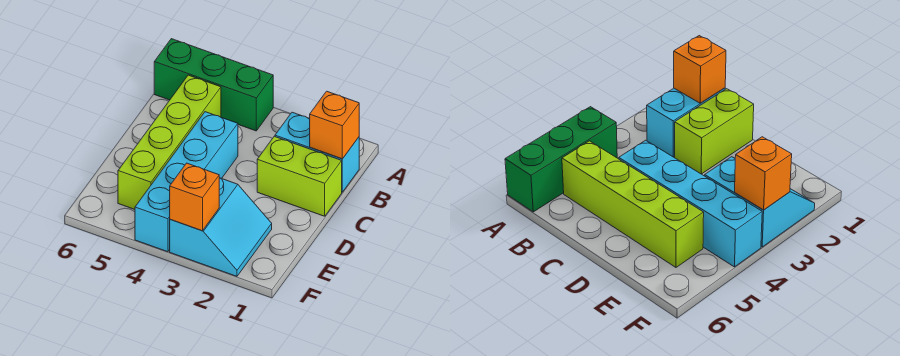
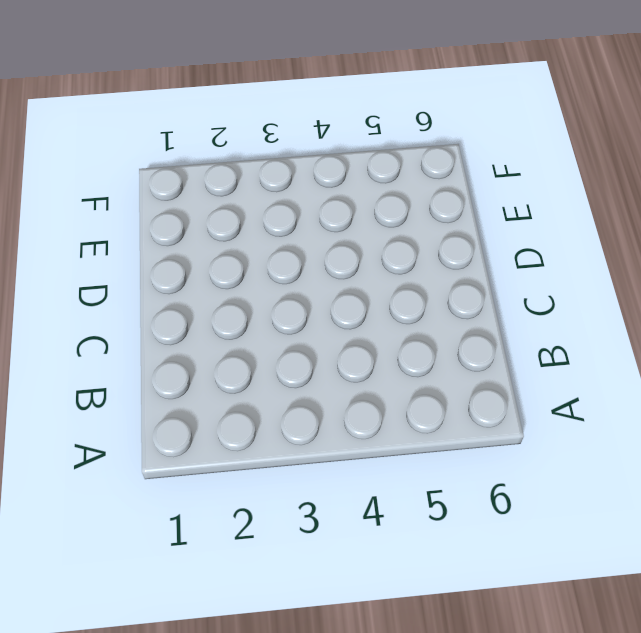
none -> green brick A4:A6 level 1
none -> cyan brick B1:B2 level 1

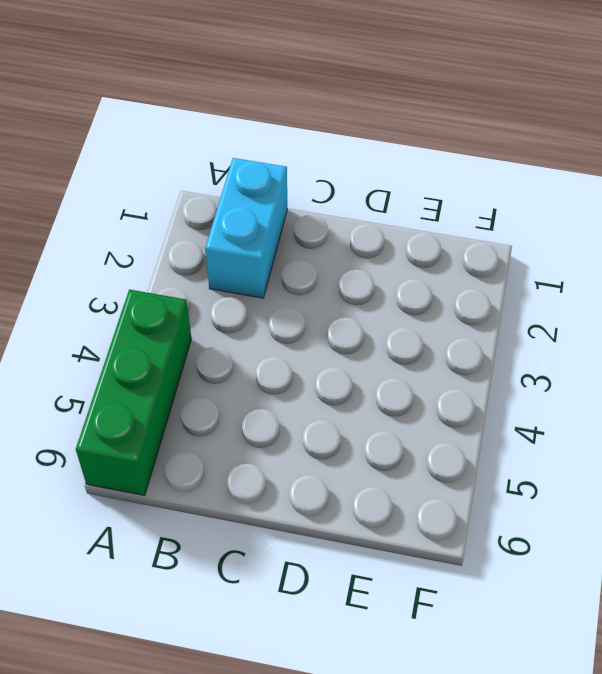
none -> lime brick B5:E5 level 1
none -> lime brick C1:C2 level 1

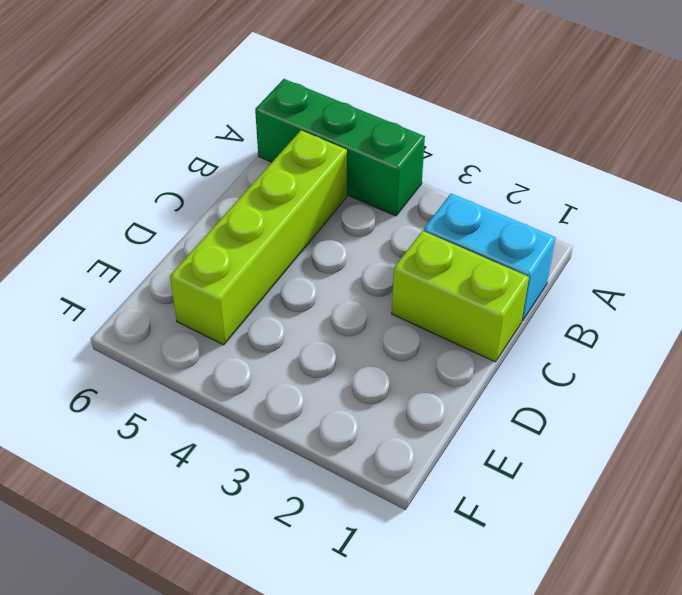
none -> cyan brick C4:F4 level 1
none -> cyan slope E2:F3 level 1 top 3

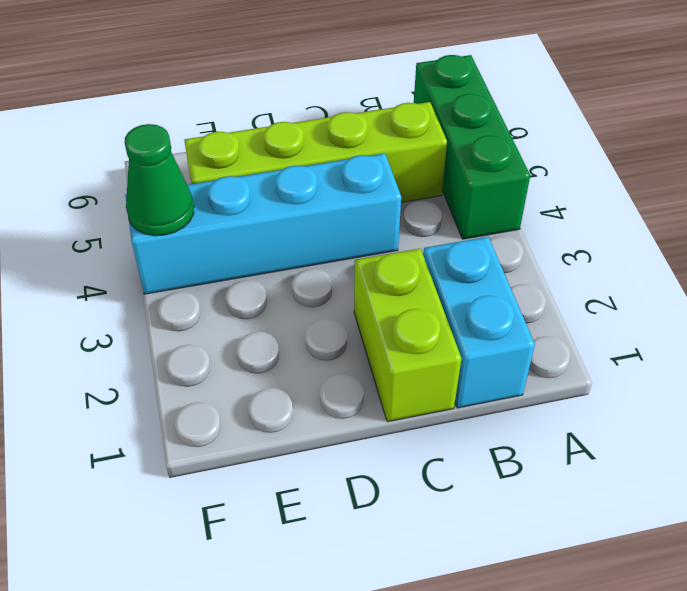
green cone F4 level 2 -> none
none -> cyan slope E2:F3 level 1 top 3
none -> orange brick B1 level 2

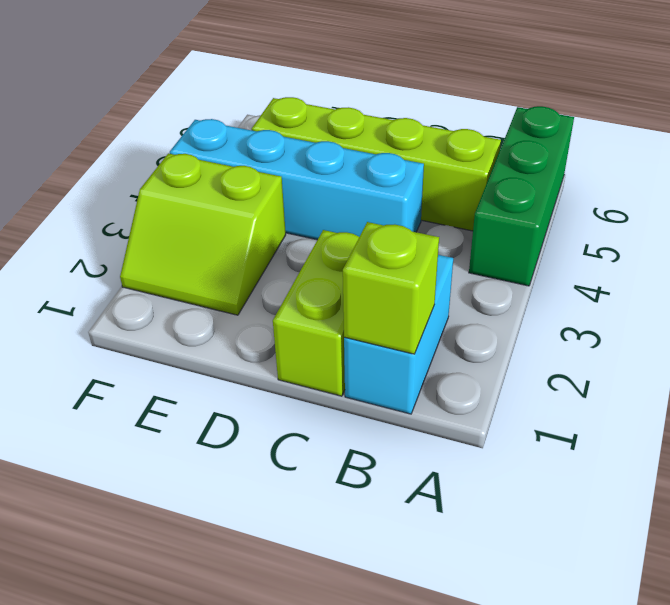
lime brick B1 level 2 -> orange brick B1 level 2
lime slope E2:F3 level 1 top 3 -> cyan slope E2:F3 level 1 top 3
none -> orange brick F3 level 2

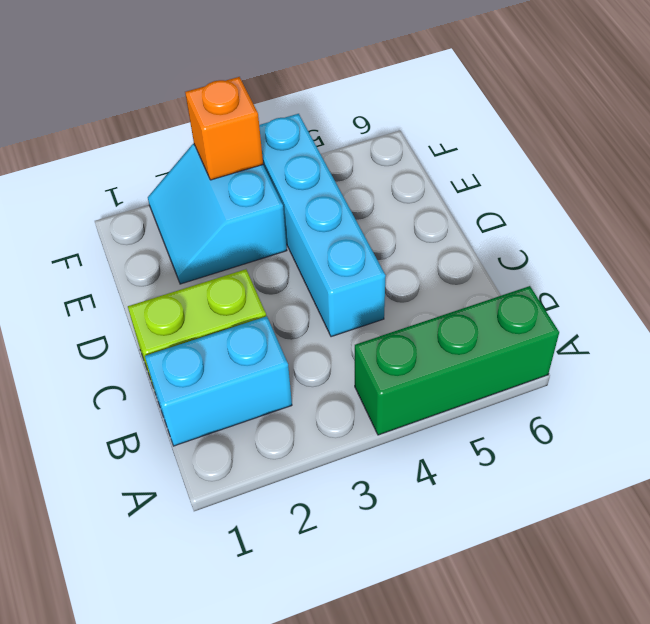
none -> lime brick B5:E5 level 1
none -> orange brick B1 level 2

